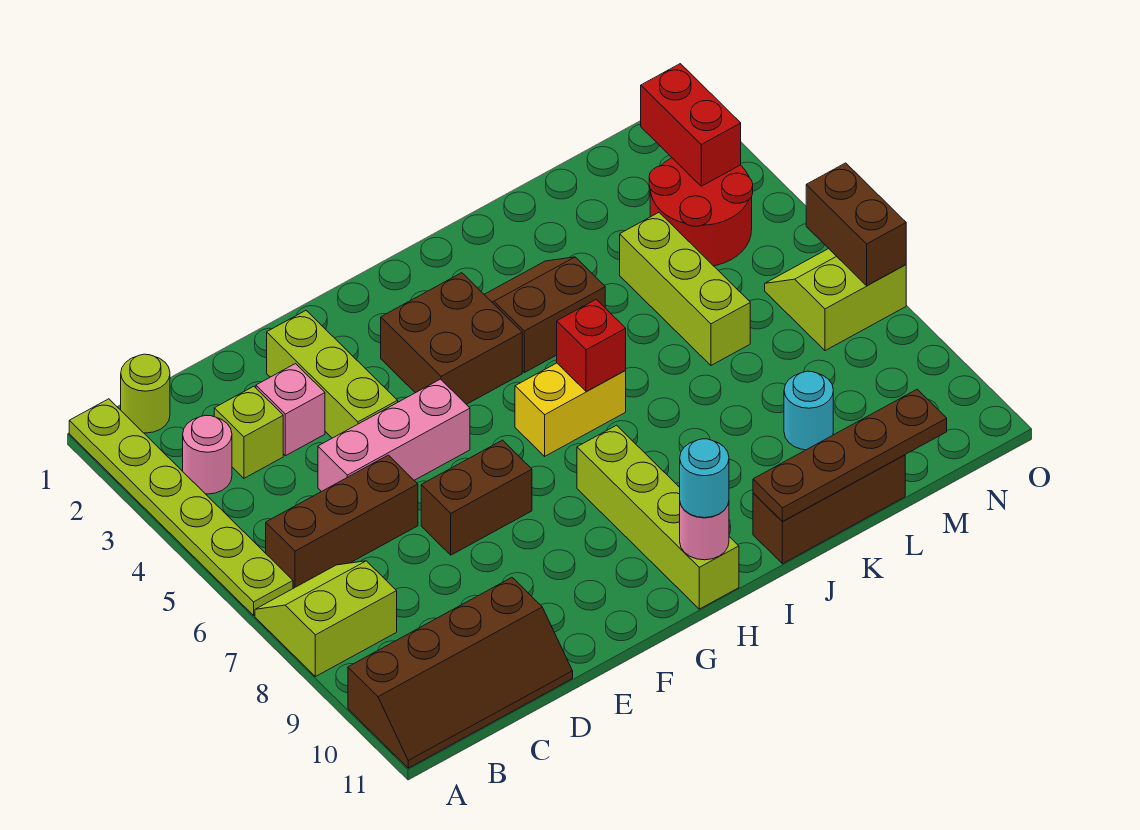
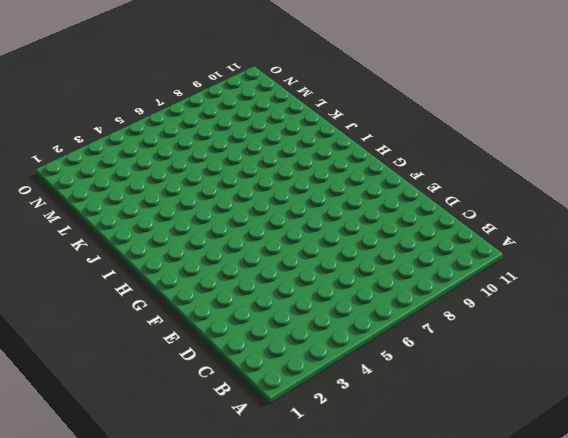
none -> lime plate A1:A6 level 1
none -> lime slope A7:B8 level 1 top 8
none -> brown slope A10:D11 level 1 top 10

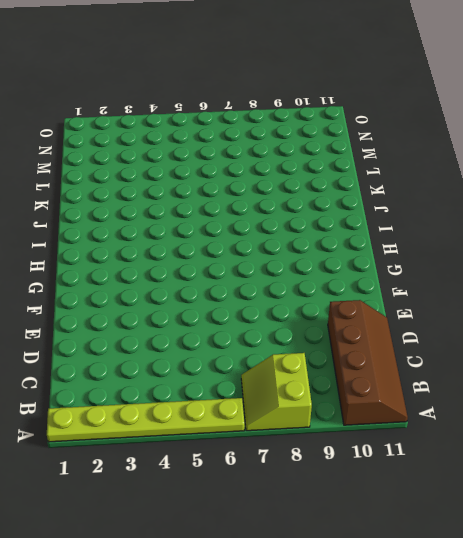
none -> lime round brick B1 level 1
none -> pink round brick B3 level 1
none -> brown brick B6:D6 level 1

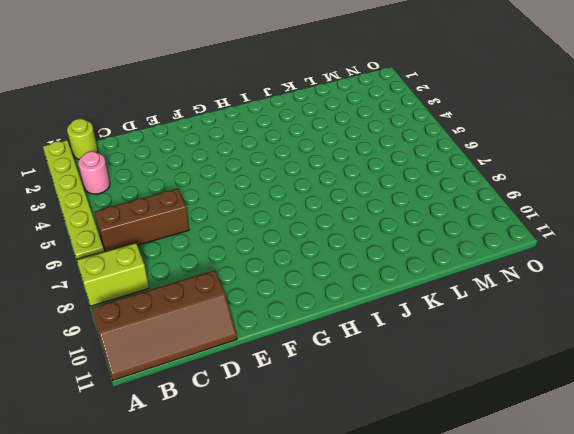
none -> lime brick C3 level 1
none -> pink brick D3 level 1
none -> pink brick D5:F5 level 1

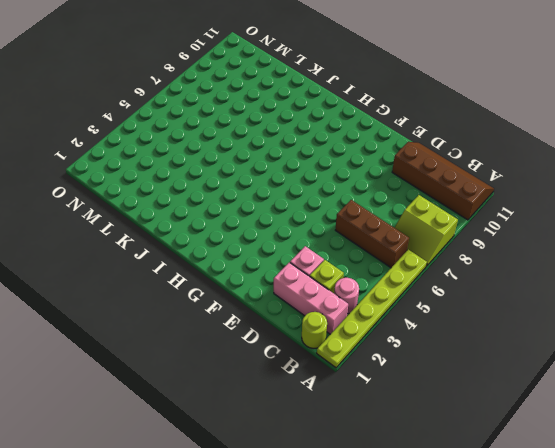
pink brick B2:D2 level 1 -> pink brick D5:F5 level 1
none -> lime brick E2:E4 level 1
none -> brown brick E7:F7 level 1
none -> brown brick G3:H4 level 1

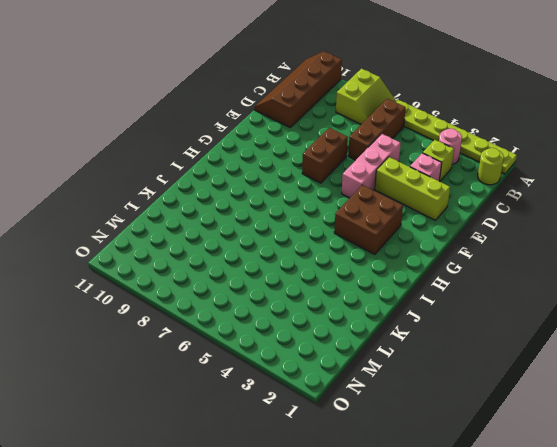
none -> yellow brick H6:I6 level 1
none -> lime brick H8:H11 level 1
none -> brown slope I3:J4 level 1 top 4

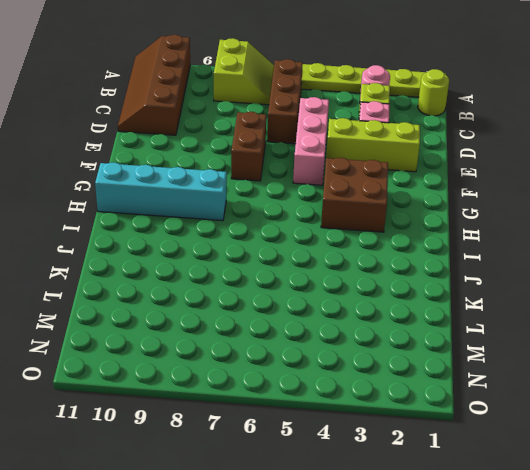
cyan brick H8:H11 level 1 -> lime brick H8:H11 level 1
none -> yellow brick H6:I6 level 1
none -> brown slope I3:J4 level 1 top 4
none -> brown brick J11:L11 level 1

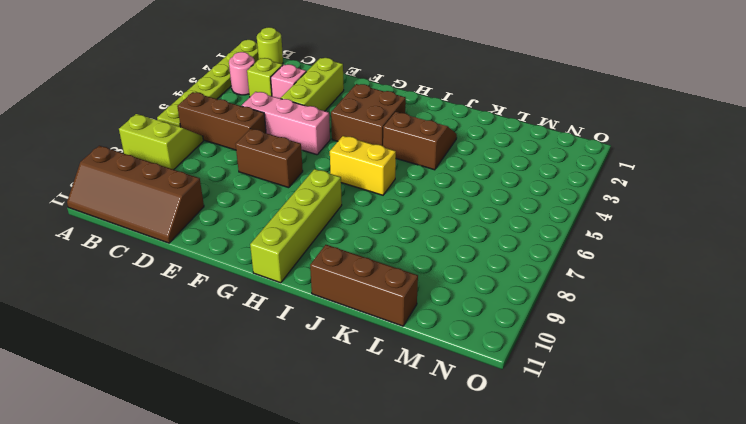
none -> lime brick L4:L6 level 1
none -> cyan round brick L9 level 1
none -> red round brick M3:N4 level 1

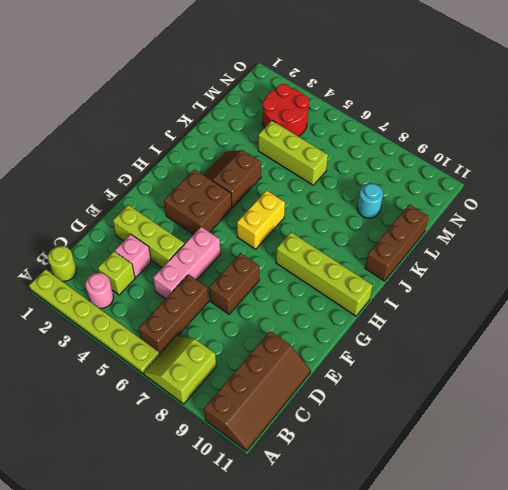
none -> lime slope N6:O7 level 1 top 7
none -> pink round brick H11 level 2
none -> red brick I6 level 2

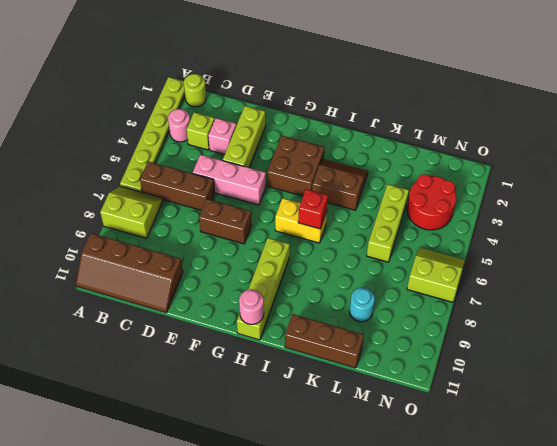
none -> brown plate J11:M11 level 2
none -> red brick N2:N3 level 2
none -> brown brick O6:O7 level 2

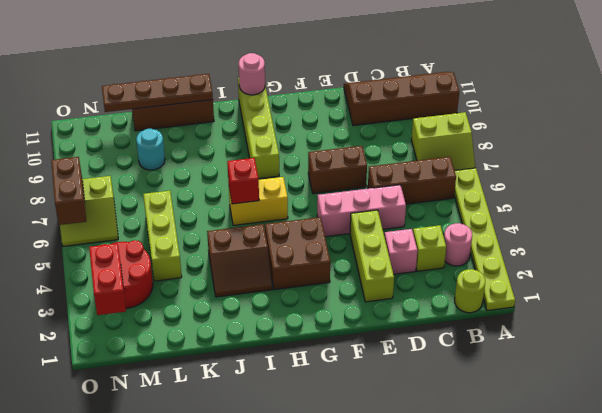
none -> cyan round brick H11 level 3

